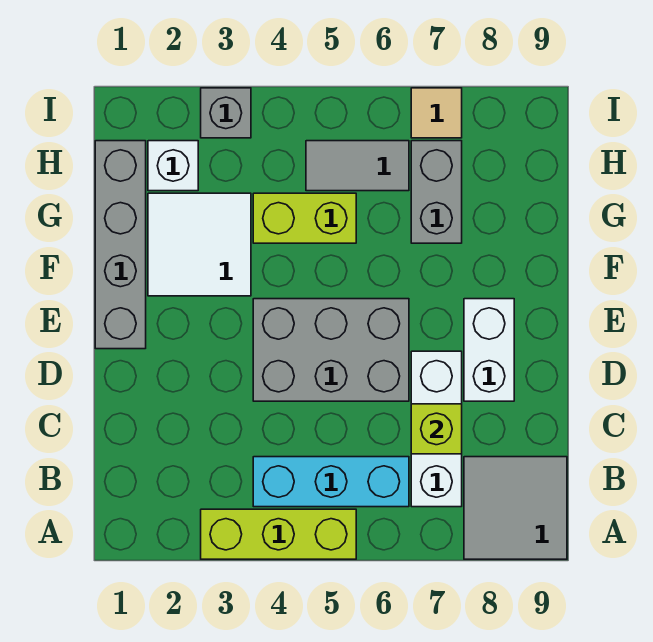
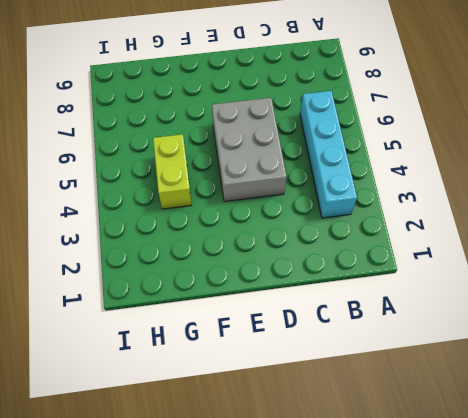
cyan brick B3:B6 level 1 -> cyan brick B4:B6 level 1
none -> lime brick A3:A5 level 1
none -> grey tile A8:B9 level 1
none -> white brick B7:D7 level 1

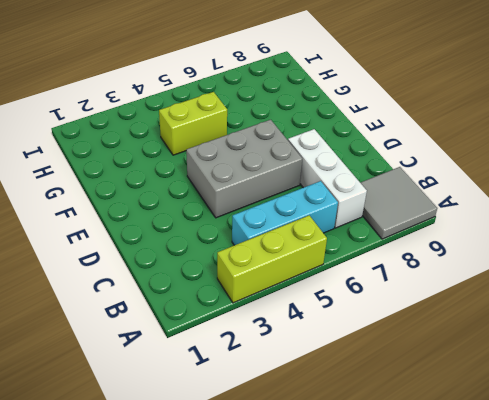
none -> white brick D8:E8 level 1
none -> grey brick E1:H1 level 1
none -> white tile F2:G3 level 1

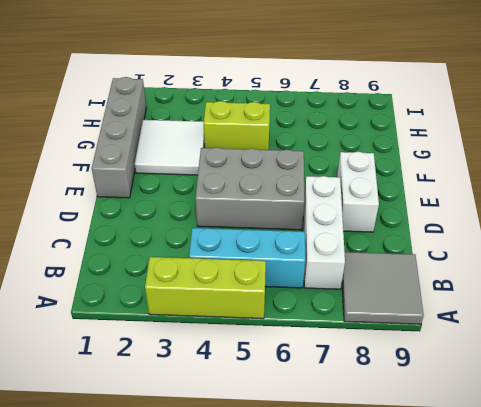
none -> grey brick G7:H7 level 1
none -> white brick H2 level 1
none -> grey tile H5:H6 level 1

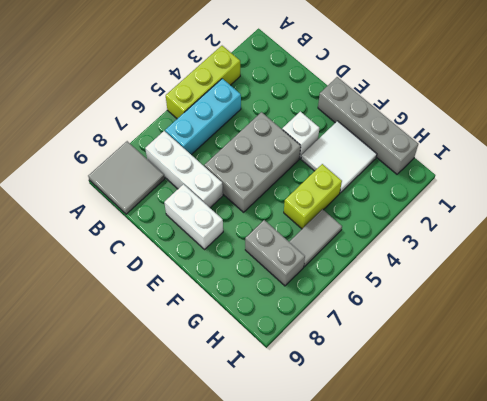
white brick E3 level 1 -> white brick H2 level 1
none -> grey brick I3 level 1
none -> tan tile I7 level 1
none -> lime brick C7 level 2

